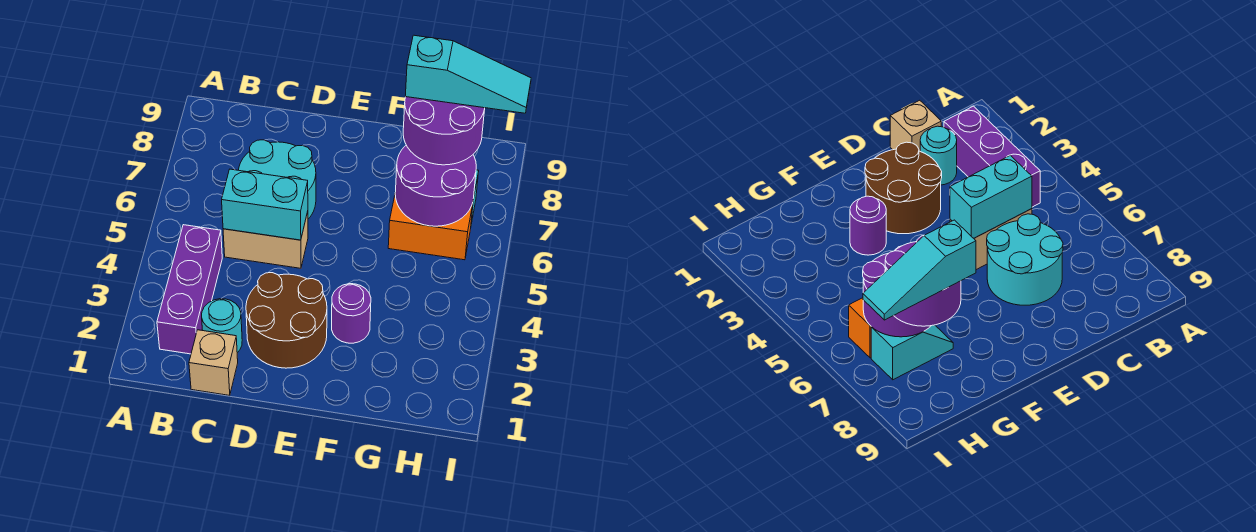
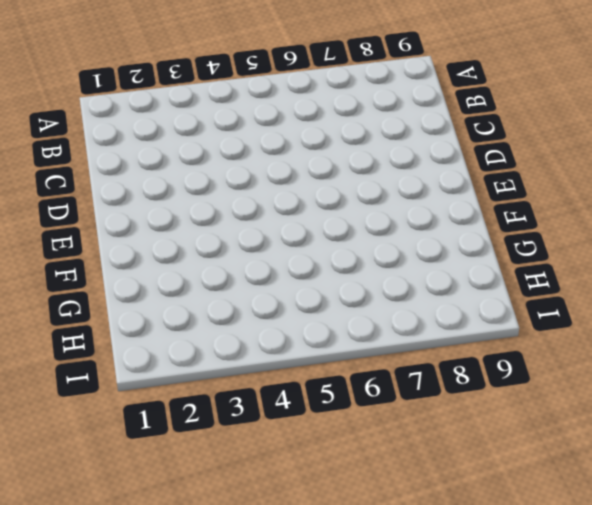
none -> purple brick B2:B4 level 1
none -> tan brick C1 level 1
none -> cyan round brick C2 level 1

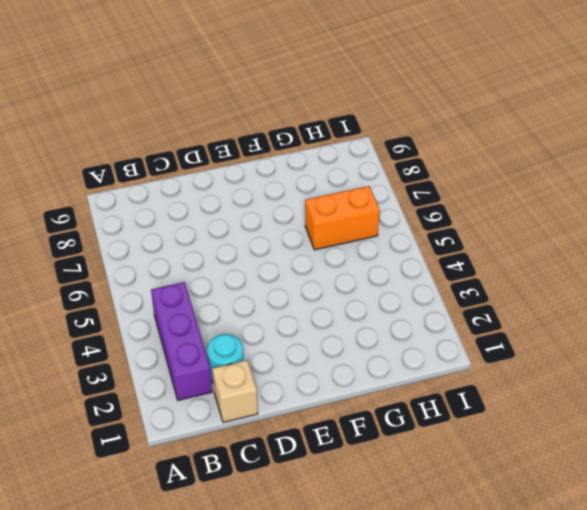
none -> tan brick C5:D5 level 1
none -> cyan round brick C6:D7 level 1
none -> brown round brick D2:E3 level 1

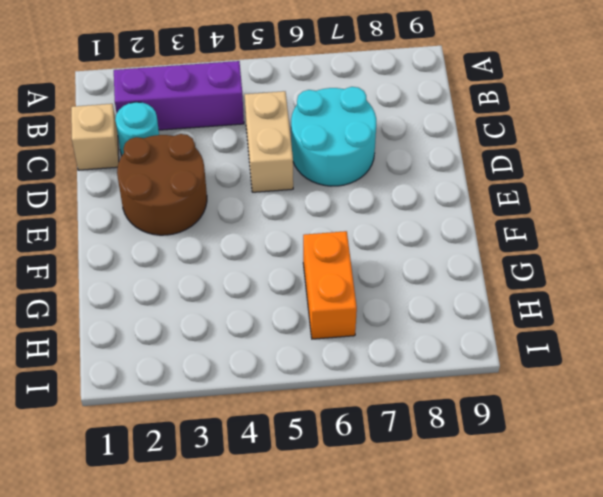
none -> purple round brick F3 level 1
none -> cyan slope G7:H7 level 1 top H
none -> cyan brick C5:D5 level 2

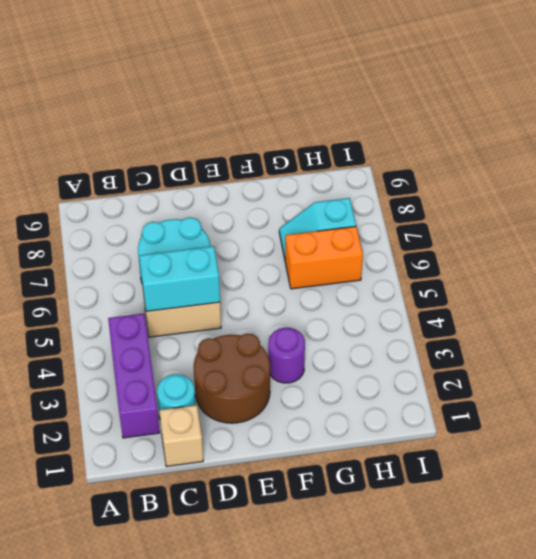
none -> purple round brick G6:H7 level 2
none -> purple round brick G7:H8 level 3
none -> cyan slope G8:I8 level 4 top G

